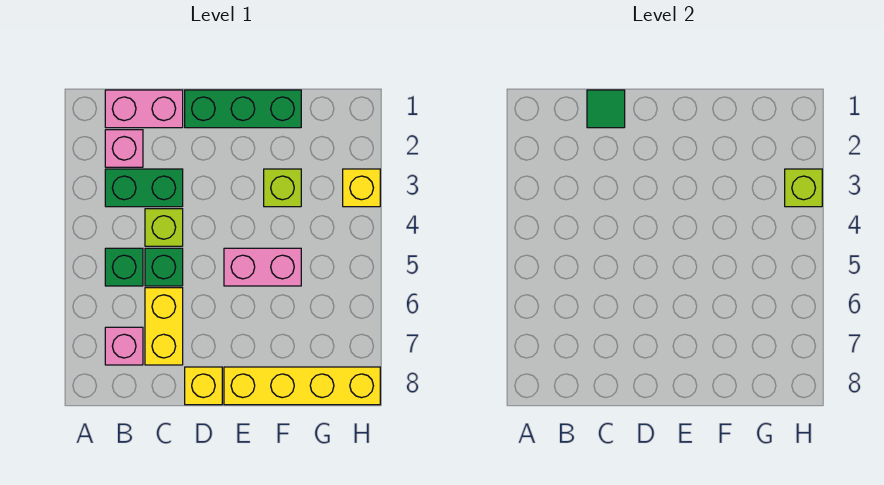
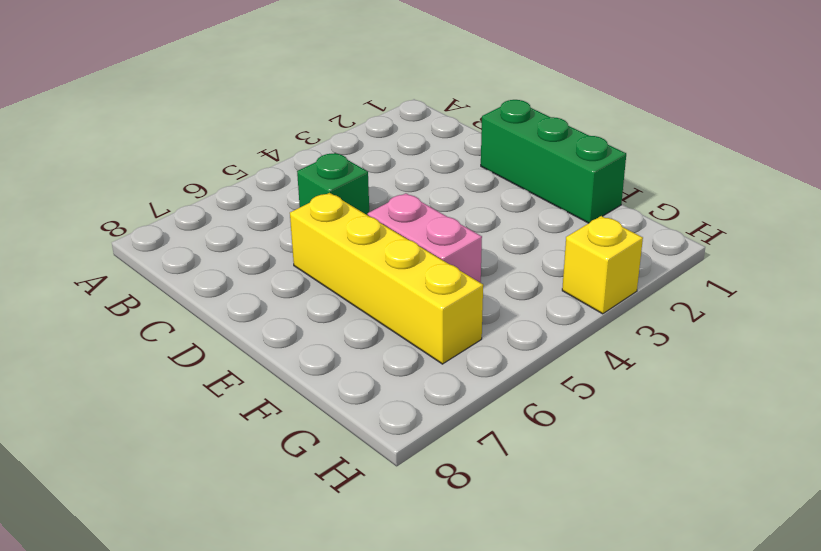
yellow brick D6:G6 level 1 -> yellow brick E8:H8 level 1
none -> pink brick B1:C1 level 1
none -> pink brick B2 level 1
none -> green brick B3:C3 level 1

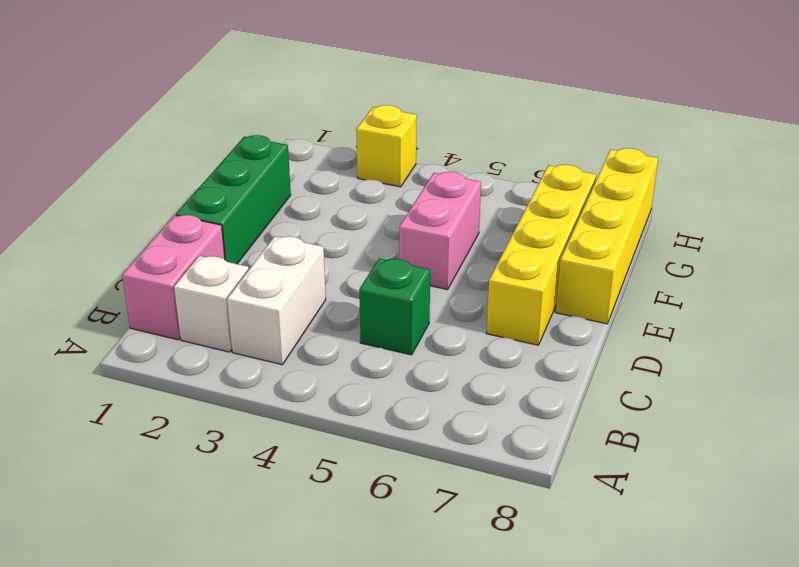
white brick B2 level 1 -> pink brick B2 level 1
white brick B3:C3 level 1 -> green brick B3:C3 level 1
yellow brick D7:G7 level 1 -> none
none -> green brick B5 level 1
none -> pink brick B7 level 1
none -> lime brick C4 level 1

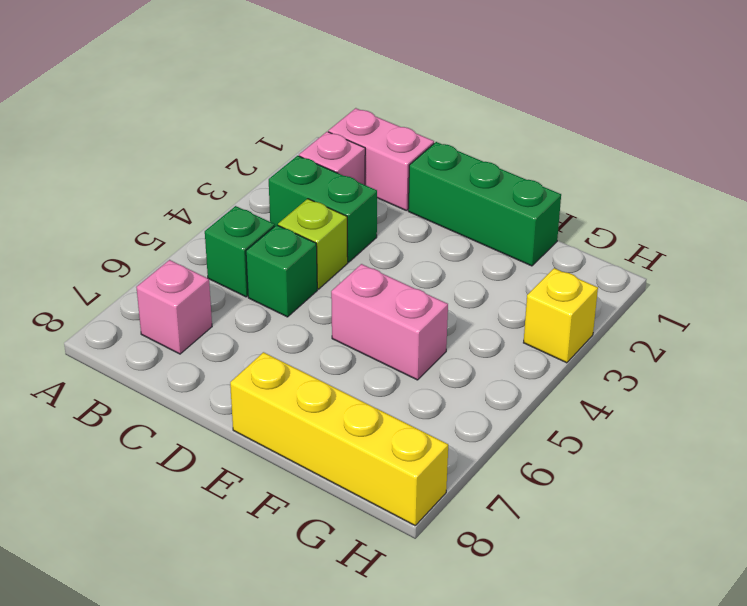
none -> yellow brick C6:C7 level 1
none -> yellow brick D8 level 1
none -> lime brick F3 level 1

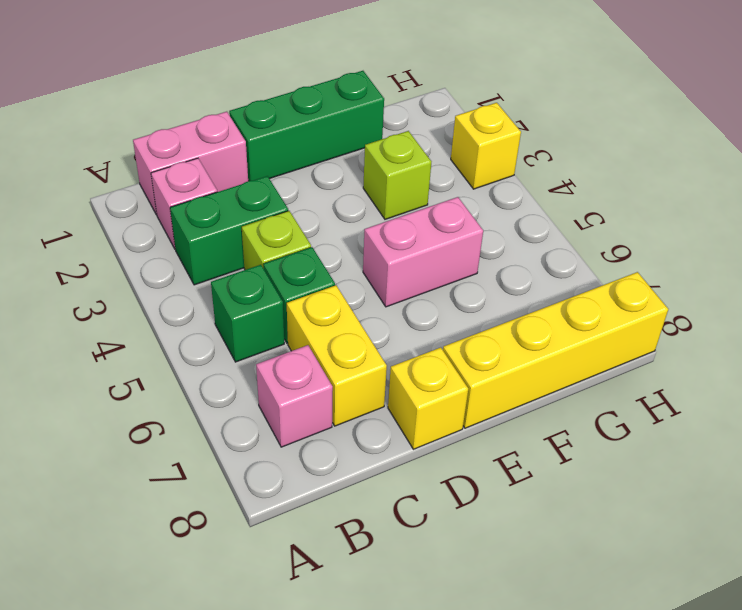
none -> green tile C1 level 2
none -> lime brick H3 level 2

